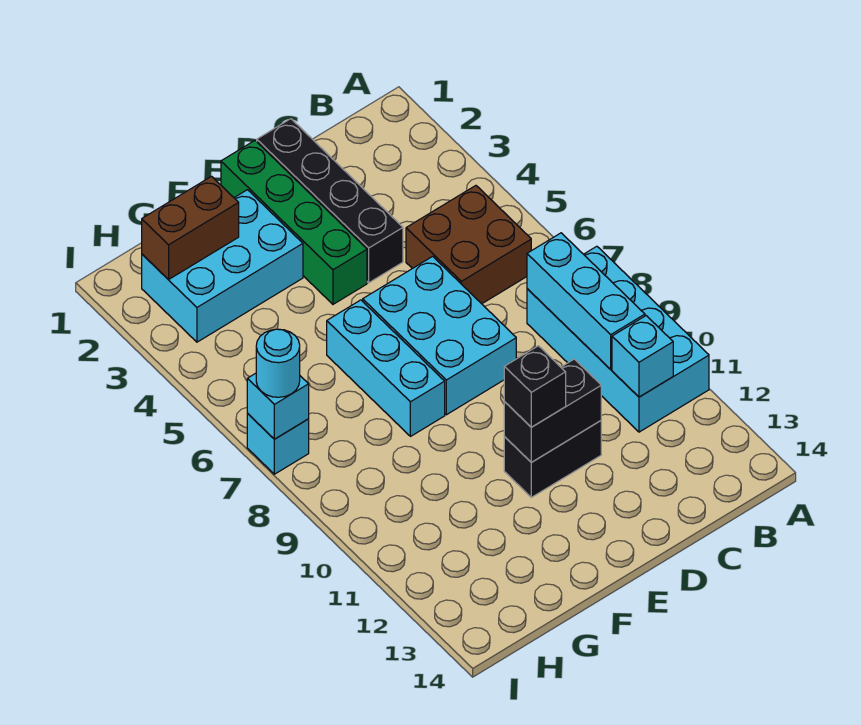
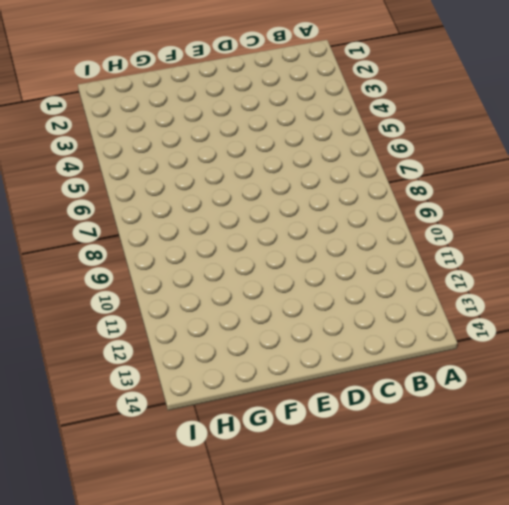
none -> cyan brick A8:B11 level 1
none -> brown brick B5:C6 level 1
none -> black brick D1:D4 level 1

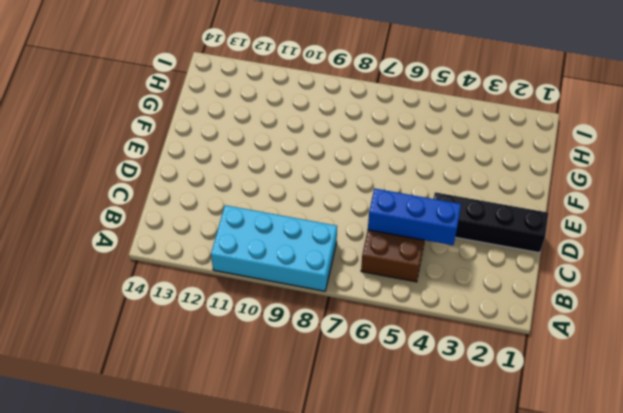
blue brick C4:C6 level 2 -> none
none -> cyan brick D6:E8 level 1
none -> black brick D11:E11 level 1
none -> green brick E1:E4 level 1

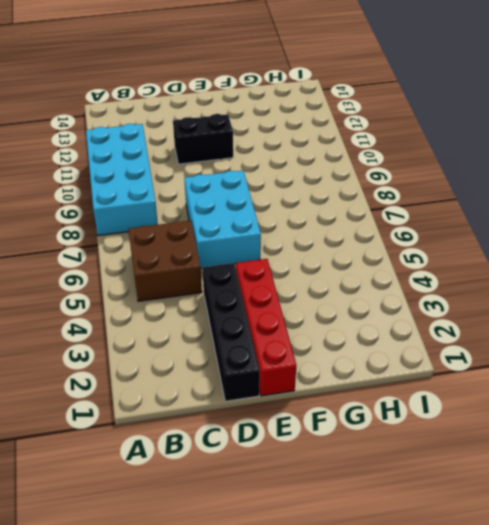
red brick E1:E4 level 1 -> green brick E1:E4 level 1
none -> cyan brick F2:H3 level 1
none -> cyan brick F6:F8 level 1
none -> cyan brick I7 level 1

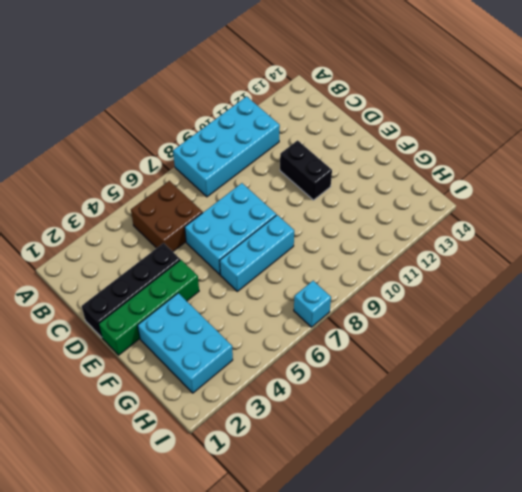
none -> cyan brick B8:B10 level 2
none -> cyan brick B11 level 2
none -> black brick D11:E11 level 2

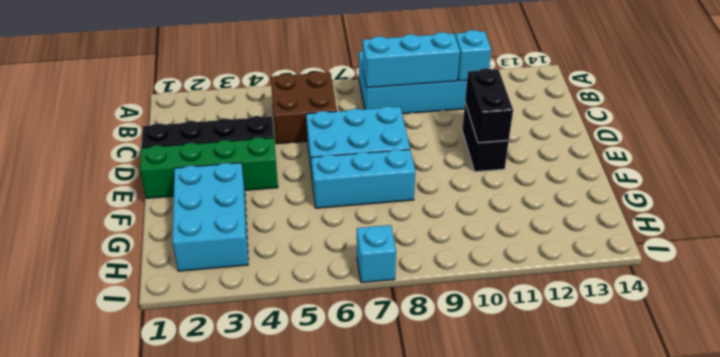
none -> brown brick G2:H2 level 2
none -> cyan brick I7 level 2
none -> black brick E11 level 3

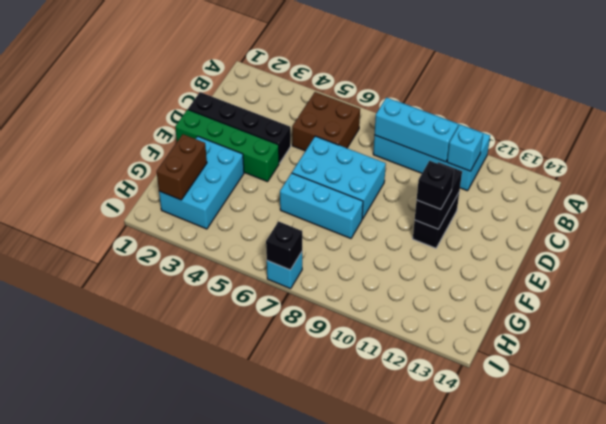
black brick I7 level 2 -> cyan brick I7 level 2
none -> cyan round brick I7 level 3

